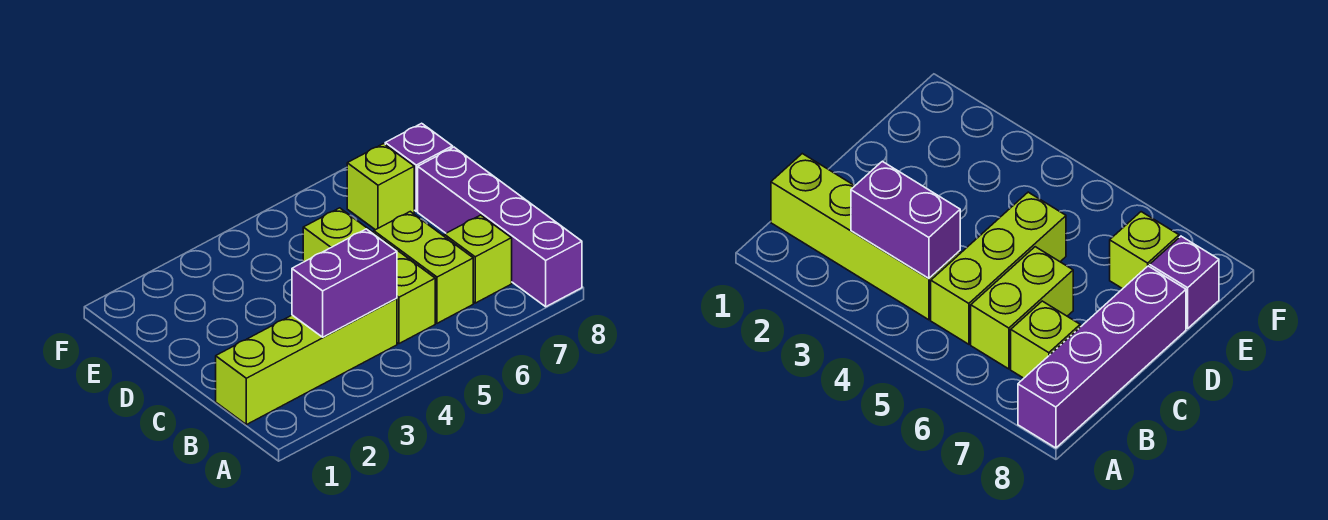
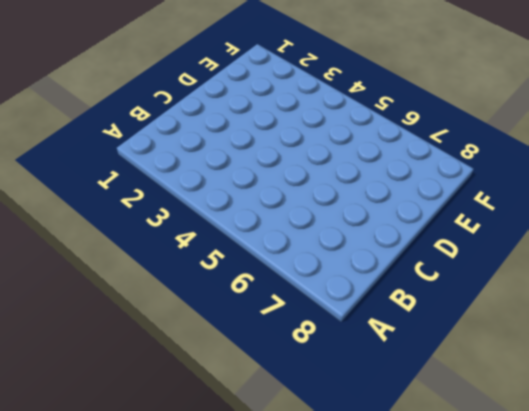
none -> purple brick A8:D8 level 1
none -> lime brick B1:B4 level 1

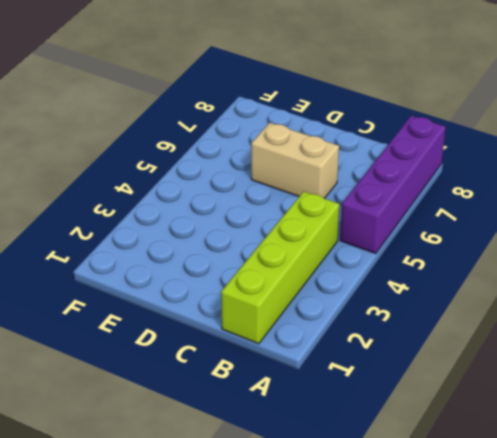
purple brick A5:A8 level 1 -> purple brick A8:D8 level 1
tan brick C6:D6 level 1 -> lime brick B6:C6 level 1
none -> lime brick B5:D5 level 1
none -> lime brick B7 level 1

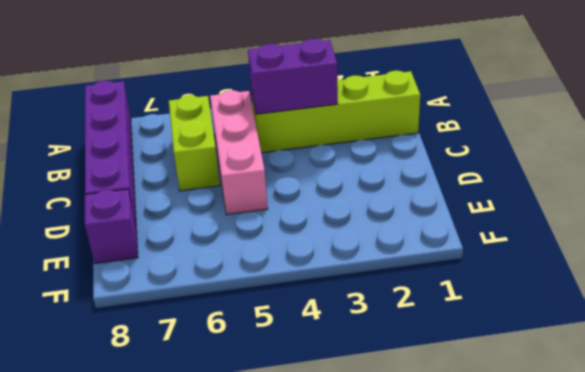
pink brick B5:D5 level 1 -> lime brick B5:D5 level 1
none -> lime brick B7 level 1
none -> lime brick E7 level 1

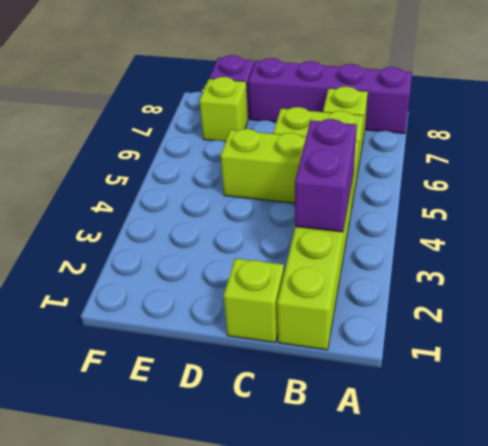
lime brick C1 level 1 -> none

